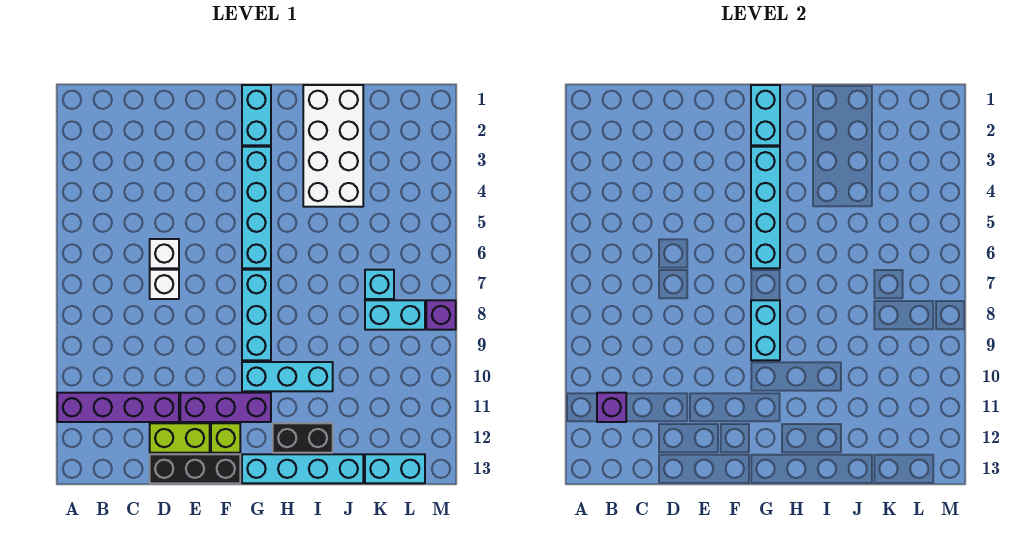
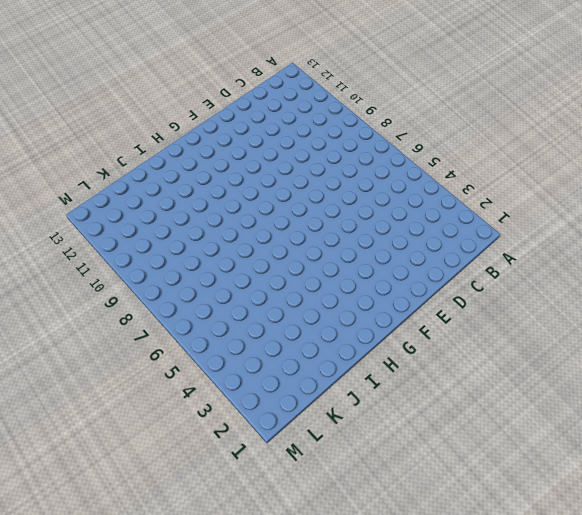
none -> purple brick A11:D11 level 1
none -> white brick D6 level 1
none -> white brick D7 level 1

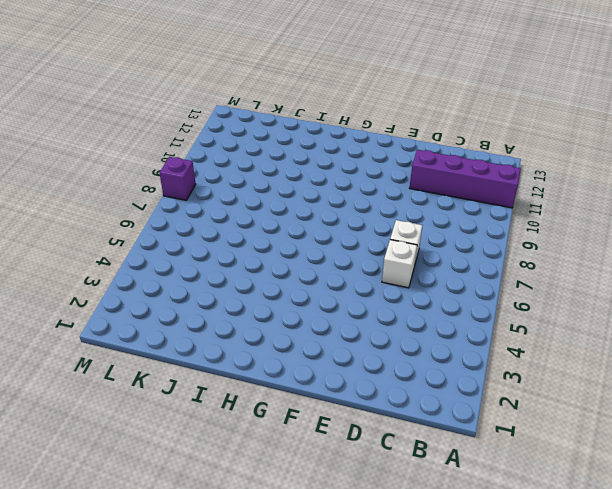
none -> lime brick D12:E12 level 1
none -> black brick D13:F13 level 1
none -> purple brick E11:G11 level 1

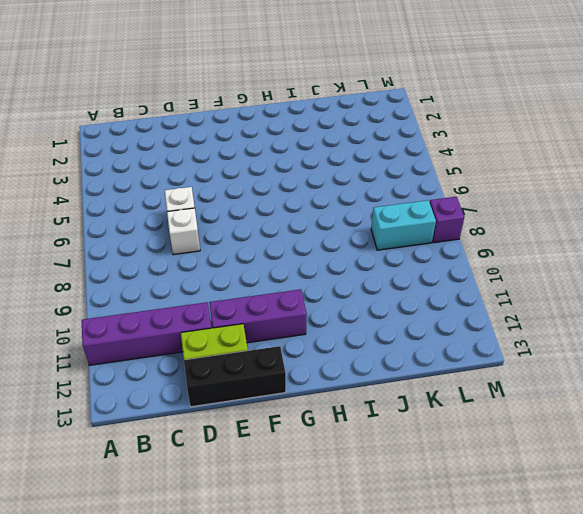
none -> lime brick F12 level 1
none -> cyan brick G1:G2 level 1
none -> cyan brick G3:G6 level 1

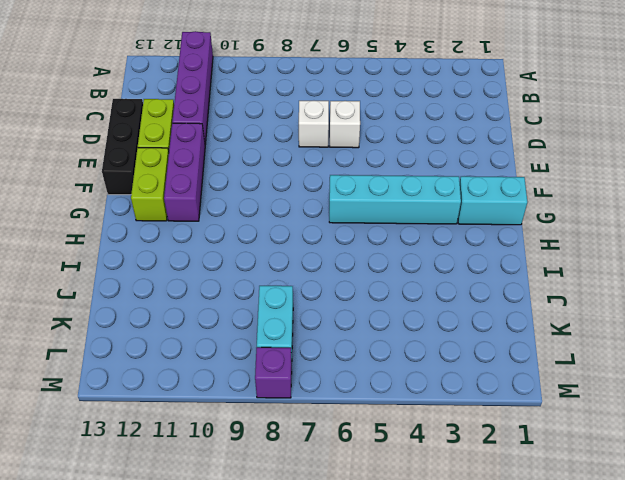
lime brick F12:G12 level 1 -> lime brick F12 level 1
none -> cyan brick G7:G9 level 1
none -> cyan brick G10:I10 level 1
none -> cyan brick G13:J13 level 1

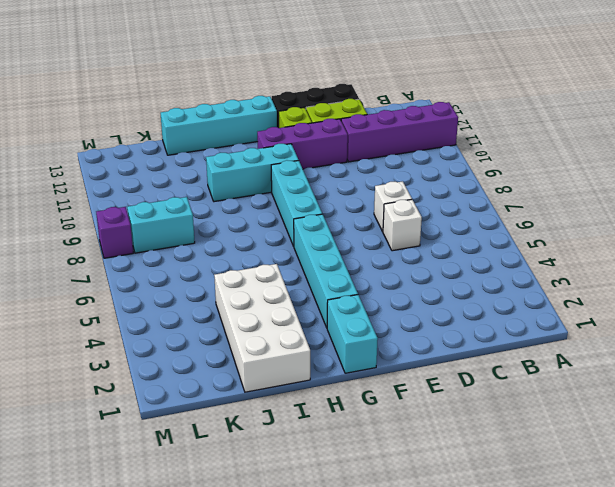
none -> black brick H12:I12 level 1
none -> cyan brick K7 level 1
none -> cyan brick K13:L13 level 1

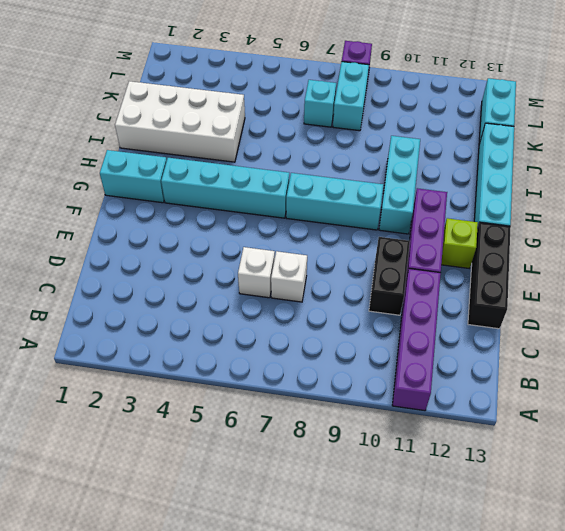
black brick D10:E10 level 1 -> black brick H12:I12 level 1
none -> lime brick D12:E12 level 1
none -> purple brick B11 level 2
none -> cyan brick G1:G2 level 2

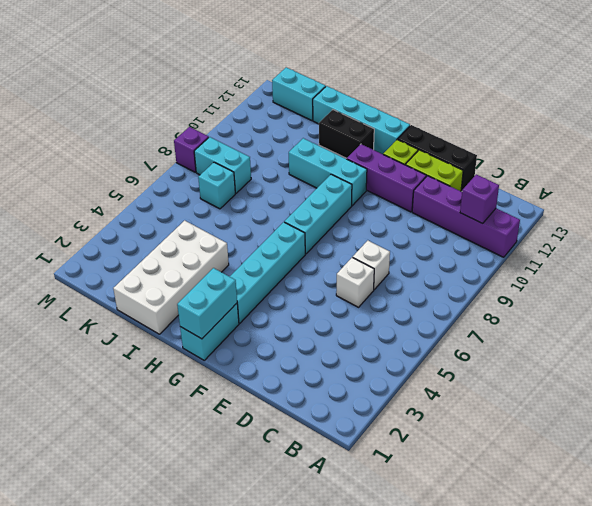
none -> cyan brick G3:G6 level 2
none -> cyan brick G8:G9 level 2

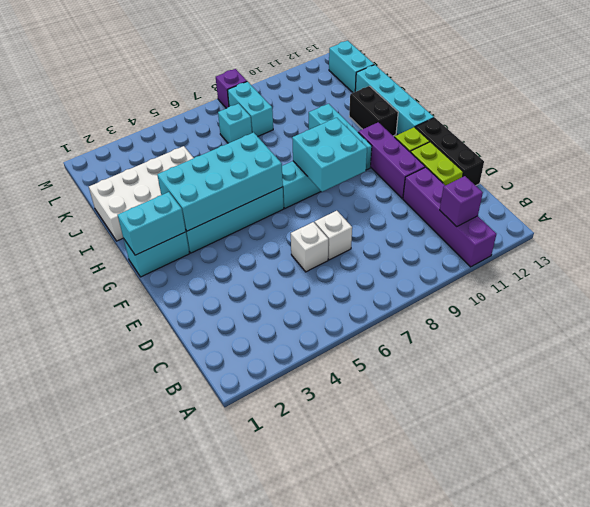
cyan brick F8:G9 level 2 -> cyan brick G8:G9 level 2
cyan brick G3:H6 level 2 -> cyan brick G3:G6 level 2

